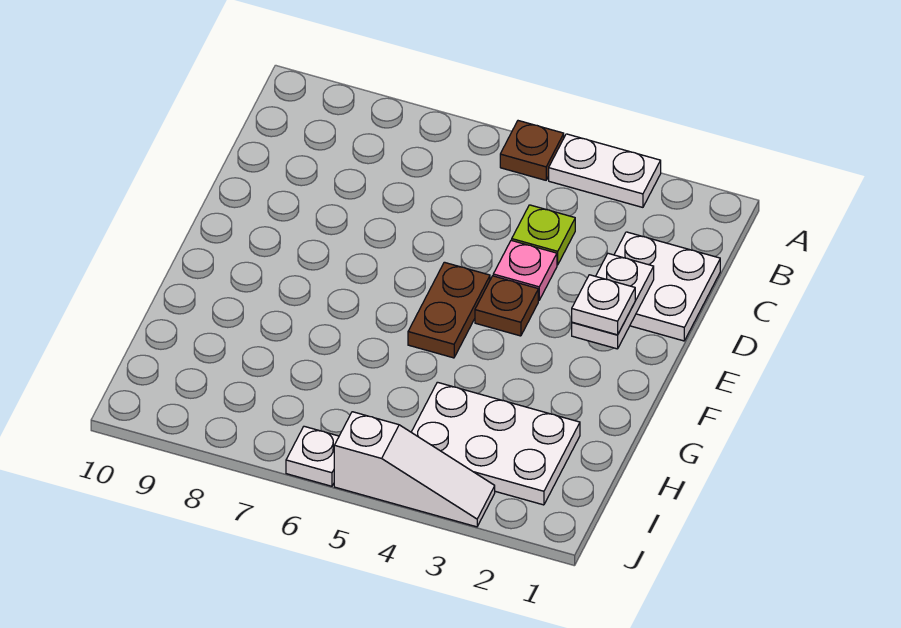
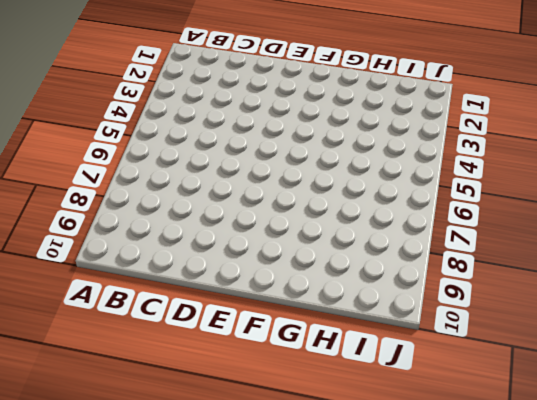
none -> white plate A3:A4 level 1
none -> brown plate A5 level 1
none -> white plate C1:D2 level 1

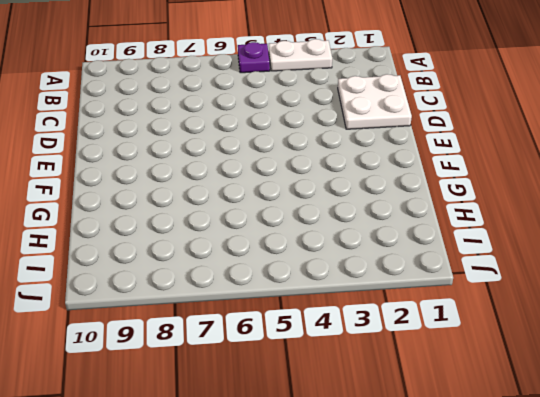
purple plate A5 level 1 -> brown plate A5 level 1
none -> lime plate C4 level 1
none -> pink plate D4 level 1
none -> brown plate E4 level 1

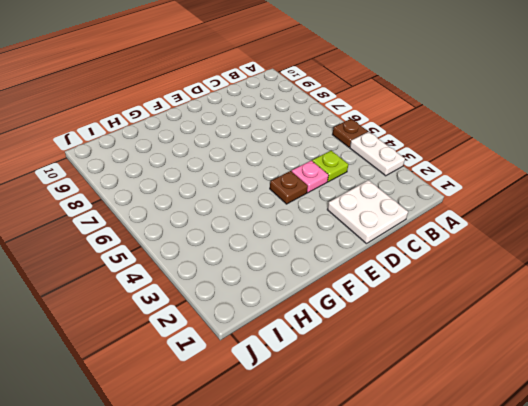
none -> brown plate E5:F5 level 1
none -> white plate H2:I4 level 1
none -> white slope J3:J5 level 1 top 5

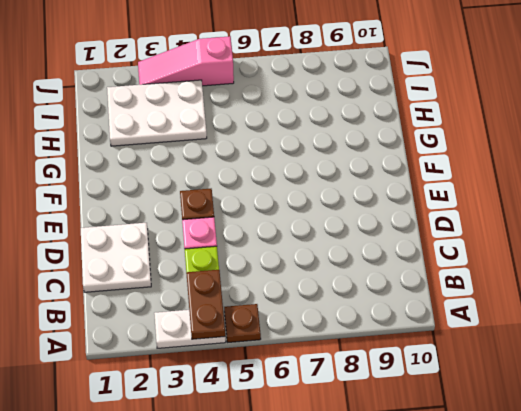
brown plate A4:B4 level 2 -> brown plate E5:F5 level 1
pink slope J3:J5 level 1 top 5 -> white slope J3:J5 level 1 top 5
none -> white plate J6 level 1
none -> white plate D2:E2 level 2
none -> white plate E2 level 3

